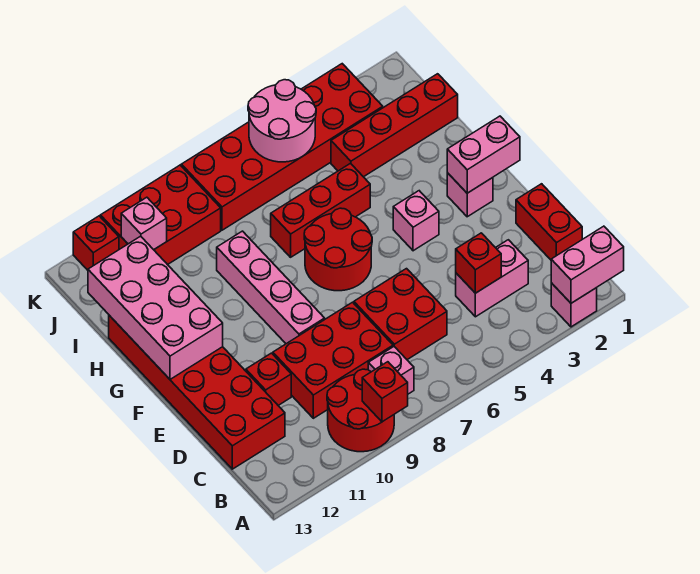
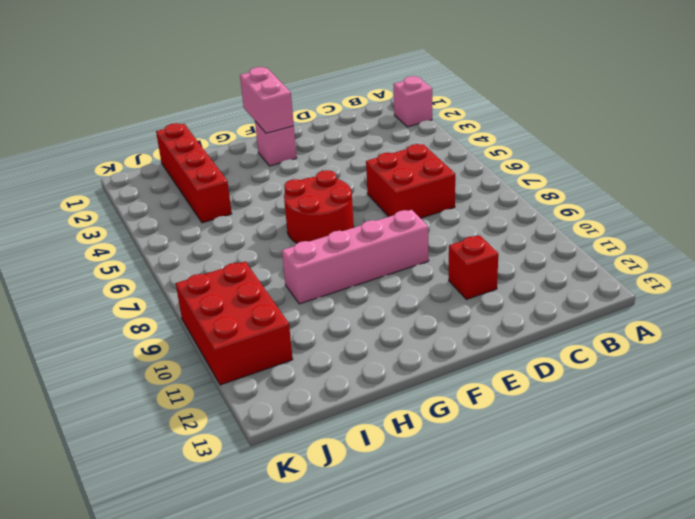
none -> red round brick A9:B10 level 1
none -> pink brick B8 level 1
none -> red brick C1:D1 level 1

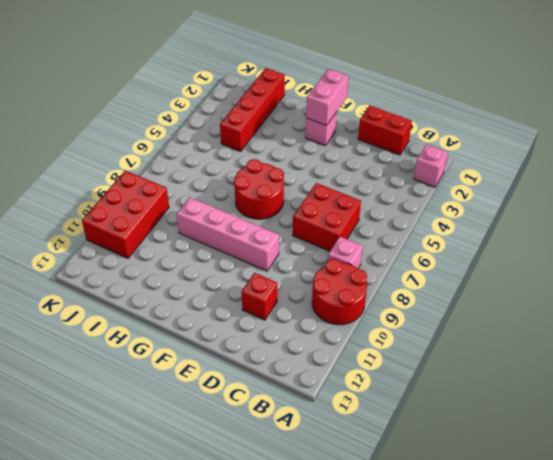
none -> pink brick C3:C4 level 1
none -> red brick C8:D10 level 1
none -> red brick C12:H13 level 1

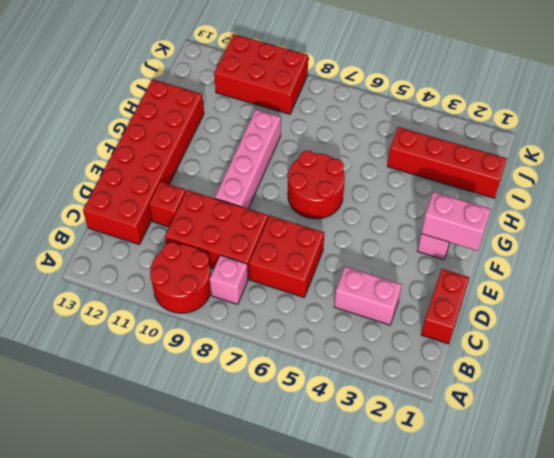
none -> pink brick A2 level 1
none -> pink brick F4 level 1
none -> red brick H5:H7 level 1

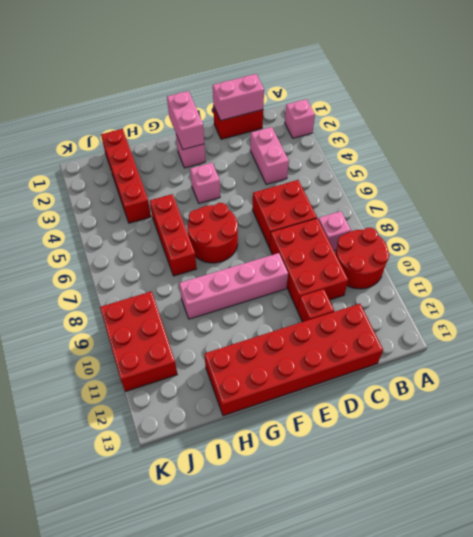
pink brick C1:D1 level 2 -> pink brick A1:A2 level 2
none -> red brick J3:K8 level 1
none -> red brick K12 level 1
none -> red brick A9 level 2

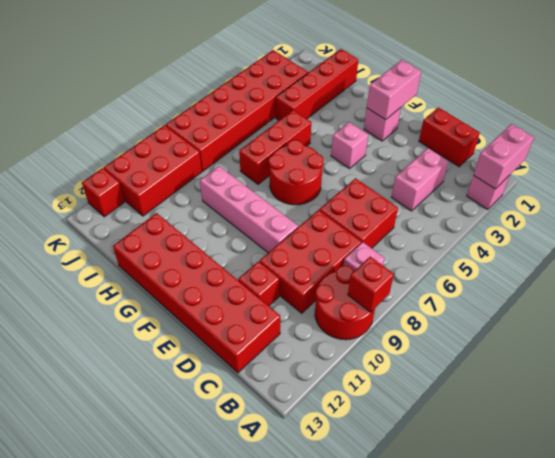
none -> red brick C4 level 2
none -> pink brick F12:I13 level 2
none -> pink round brick J5:K6 level 2

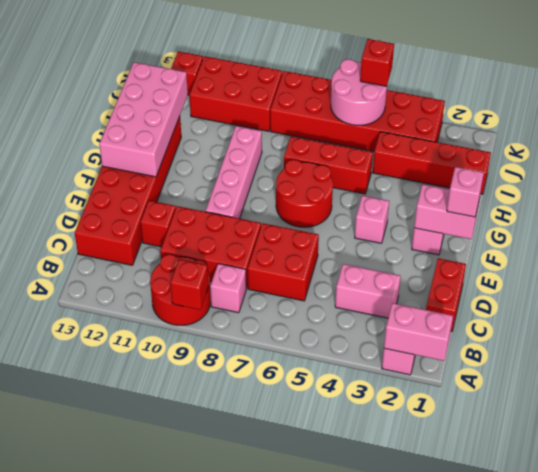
pink brick F1 level 3 -> pink brick J11 level 2
red brick K5 level 3 -> red brick C4 level 2

